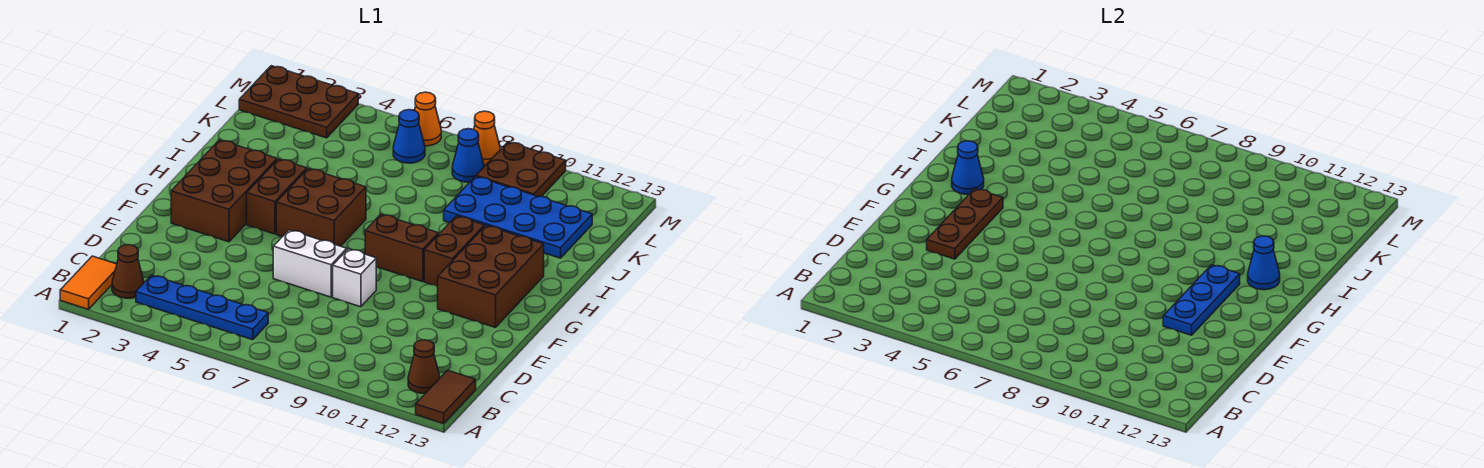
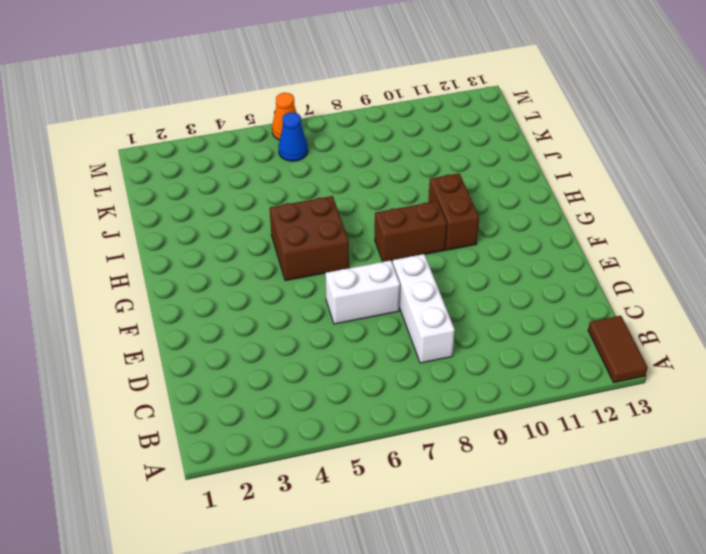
white brick C8:E8 level 1 -> white brick E8 level 1
none -> orange tile A1:B1 level 1
none -> brown cone B2 level 1
none -> blue plate B3:B6 level 1

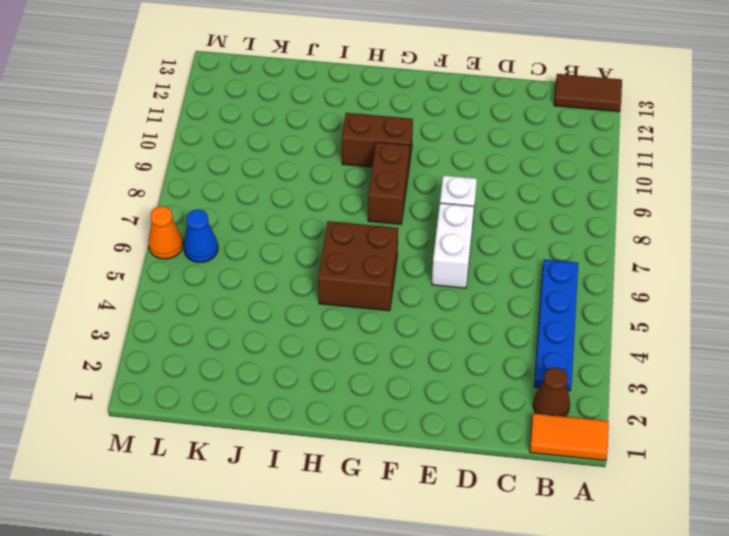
none -> brown cone B12 level 1
none -> brown brick F2:H3 level 1
none -> brown brick F11:H12 level 1

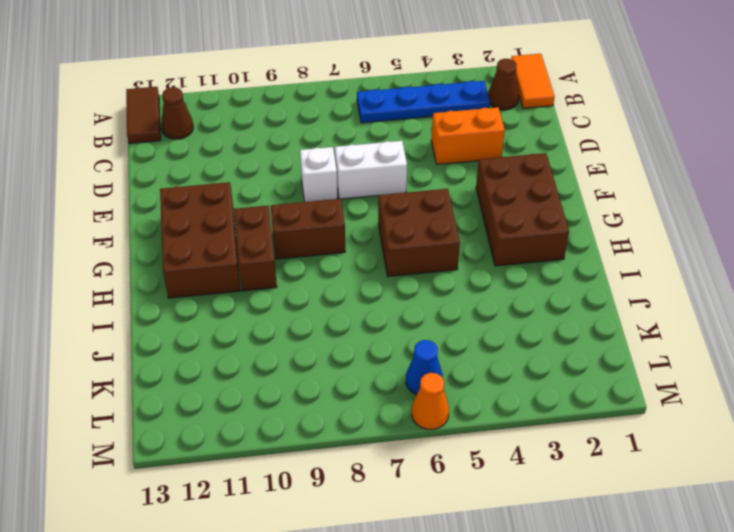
orange brick D3:D4 level 1 -> none
none -> brown brick G4:H4 level 1
none -> blue plate J9:K12 level 1
none -> brown plate L1:M3 level 1

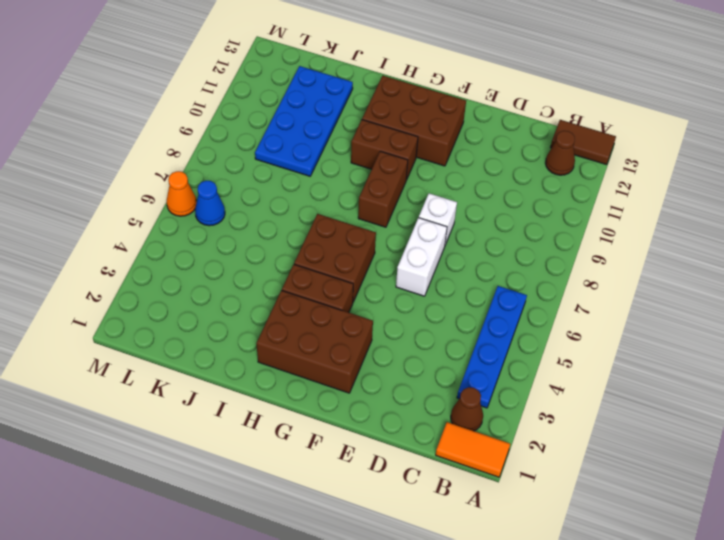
none -> brown plate L1:M3 level 1
none -> blue cone L8 level 1
none -> brown plate L9:M10 level 1

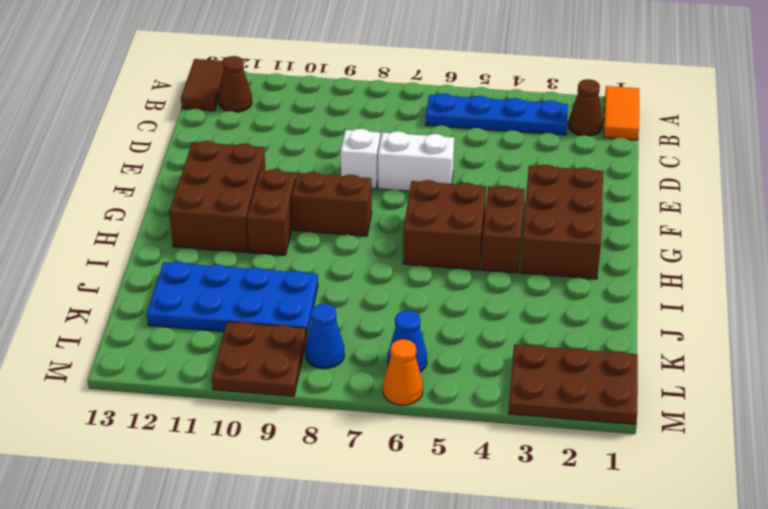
none -> orange cone M8 level 1
none -> brown plate E3:G3 level 2
none -> blue plate E11:G11 level 2

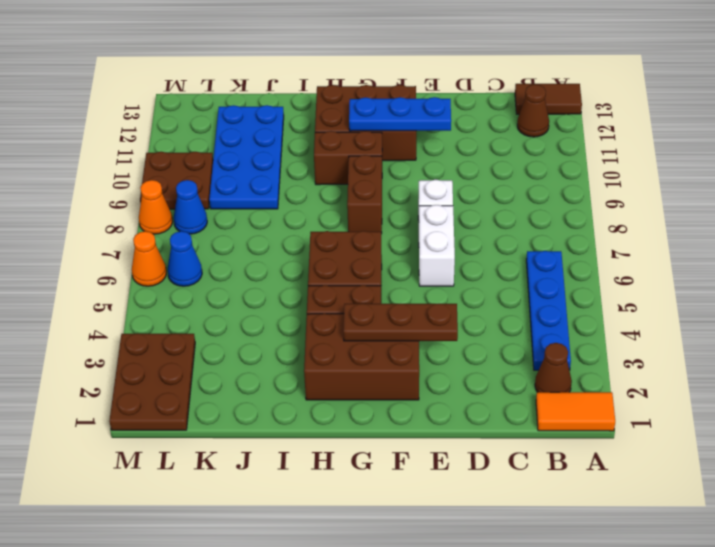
none -> blue cone H2 level 2
none -> blue cone H12 level 2

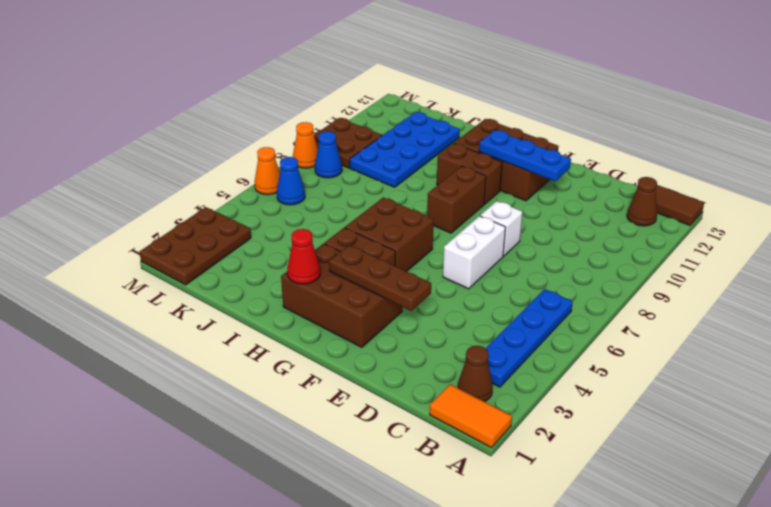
red cone H2 level 2 -> blue cone H2 level 2
none -> blue cone H12 level 2

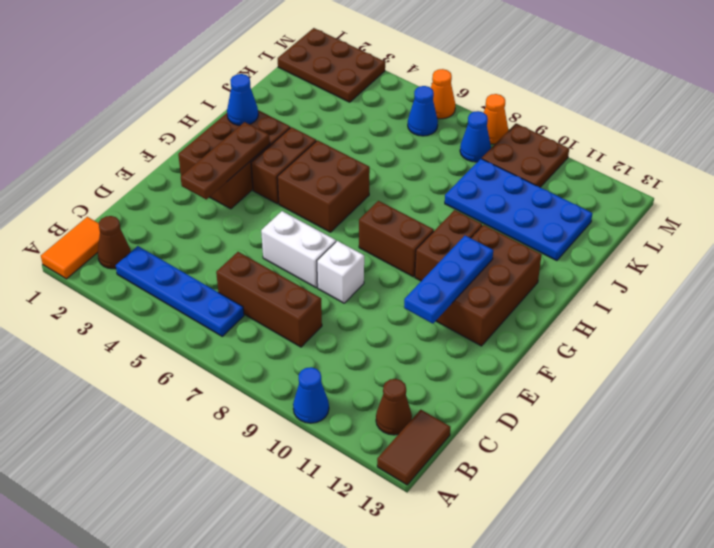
blue cone A10 level 1 -> blue cone H12 level 2
brown brick C6:C8 level 1 -> none

